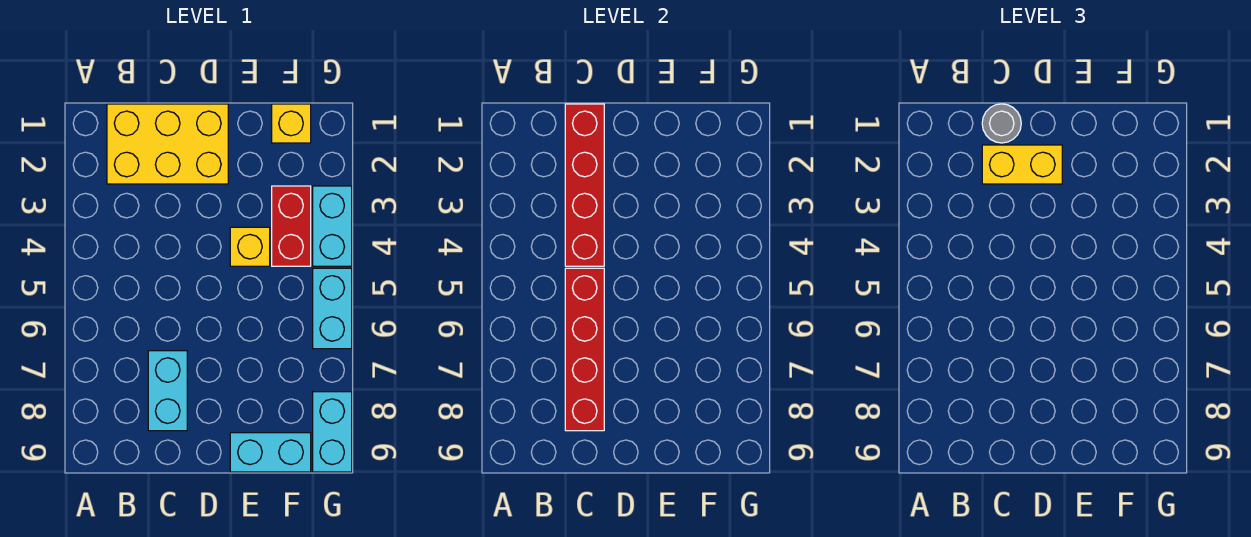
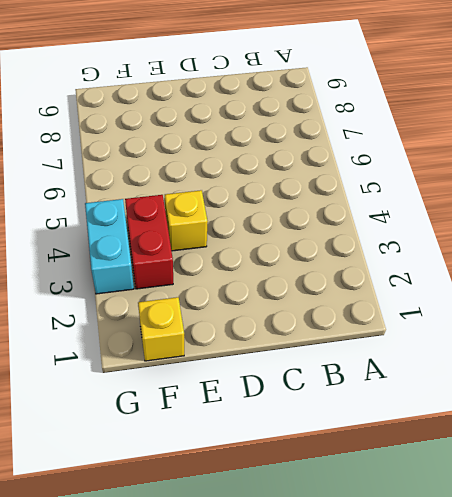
none -> yellow brick B1:D2 level 1
none -> cyan brick C7:C8 level 1
none -> cyan brick E9:F9 level 1

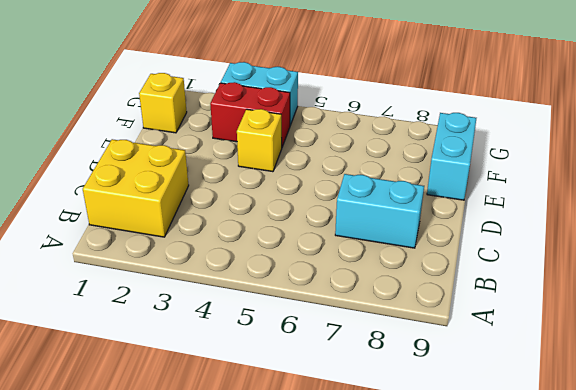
yellow brick B1:C2 level 1 -> yellow brick B1:D2 level 1
none -> cyan brick G5:G6 level 1
none -> cyan brick G8:G9 level 1
none -> red brick C1:C4 level 2

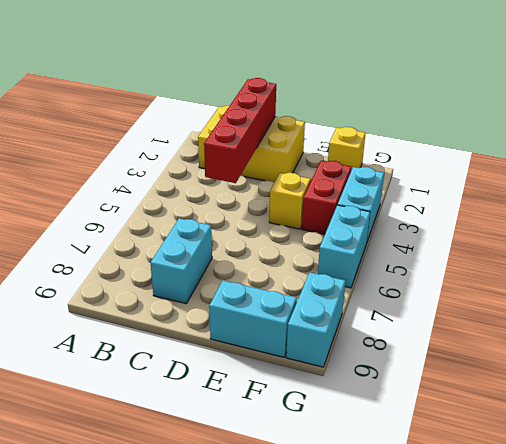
none -> red brick C5:C8 level 2
none -> grey round brick C1 level 3
none -> yellow brick C2:D2 level 3

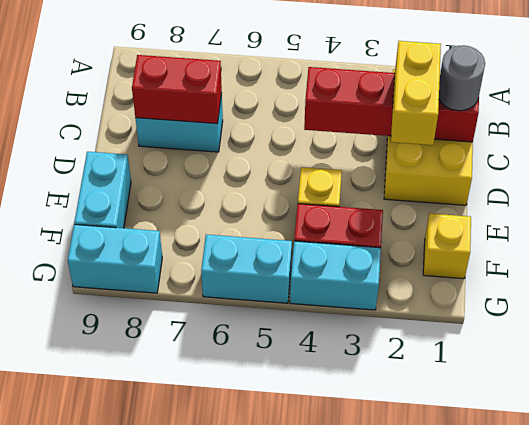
red brick C7:C8 level 2 -> red brick C5:C8 level 2

